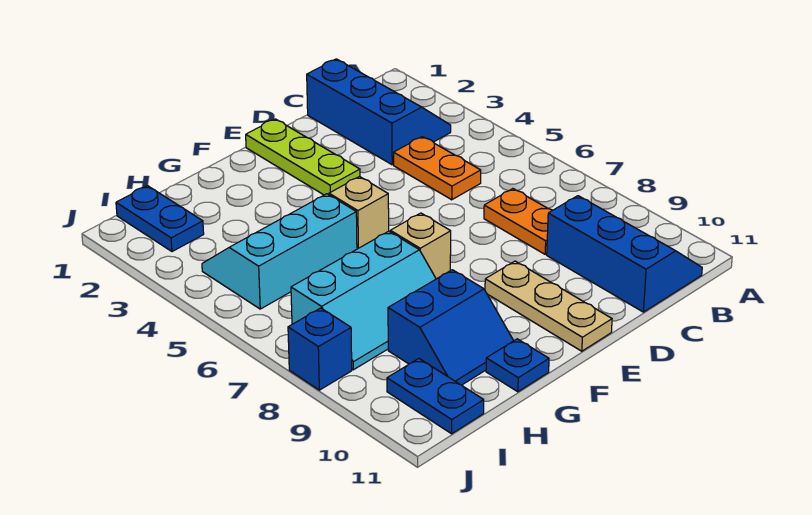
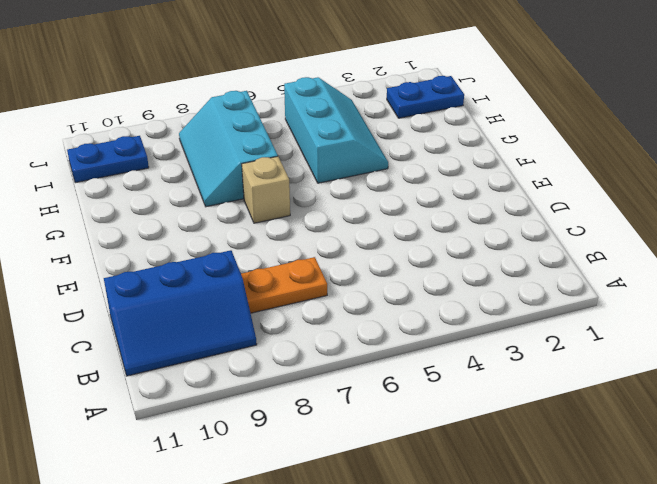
none -> blue slope B1:C3 level 1 top C
none -> orange plate C4:C5 level 1
none -> lime plate E1:E3 level 1

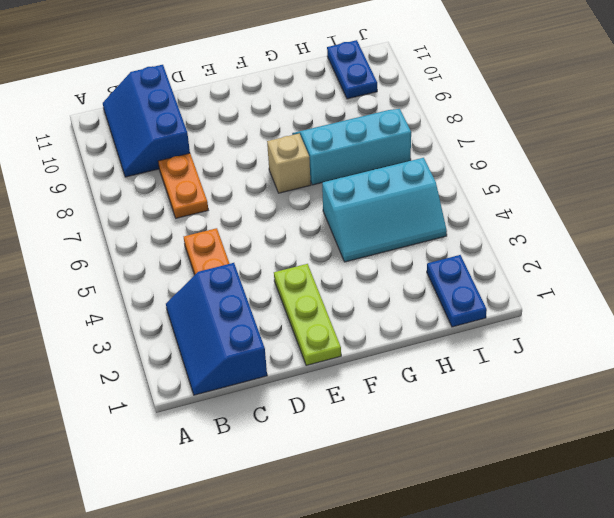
none -> tan plate E9:E11 level 1
none -> tan brick F5 level 1
none -> blue slope G9:H10 level 1 top 9

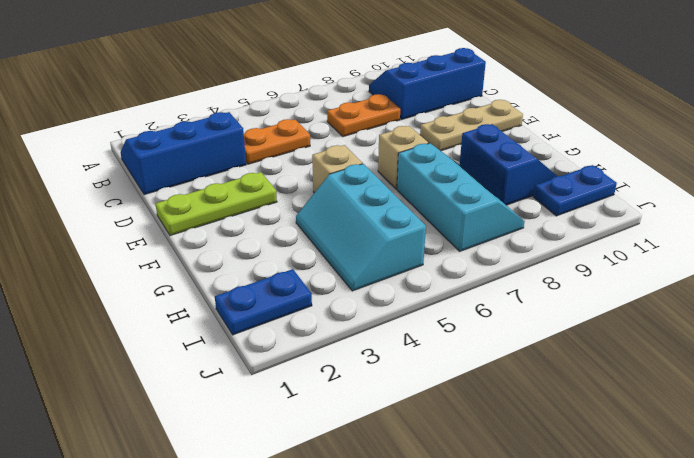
none -> blue plate G11 level 1
none -> blue brick J8 level 1

